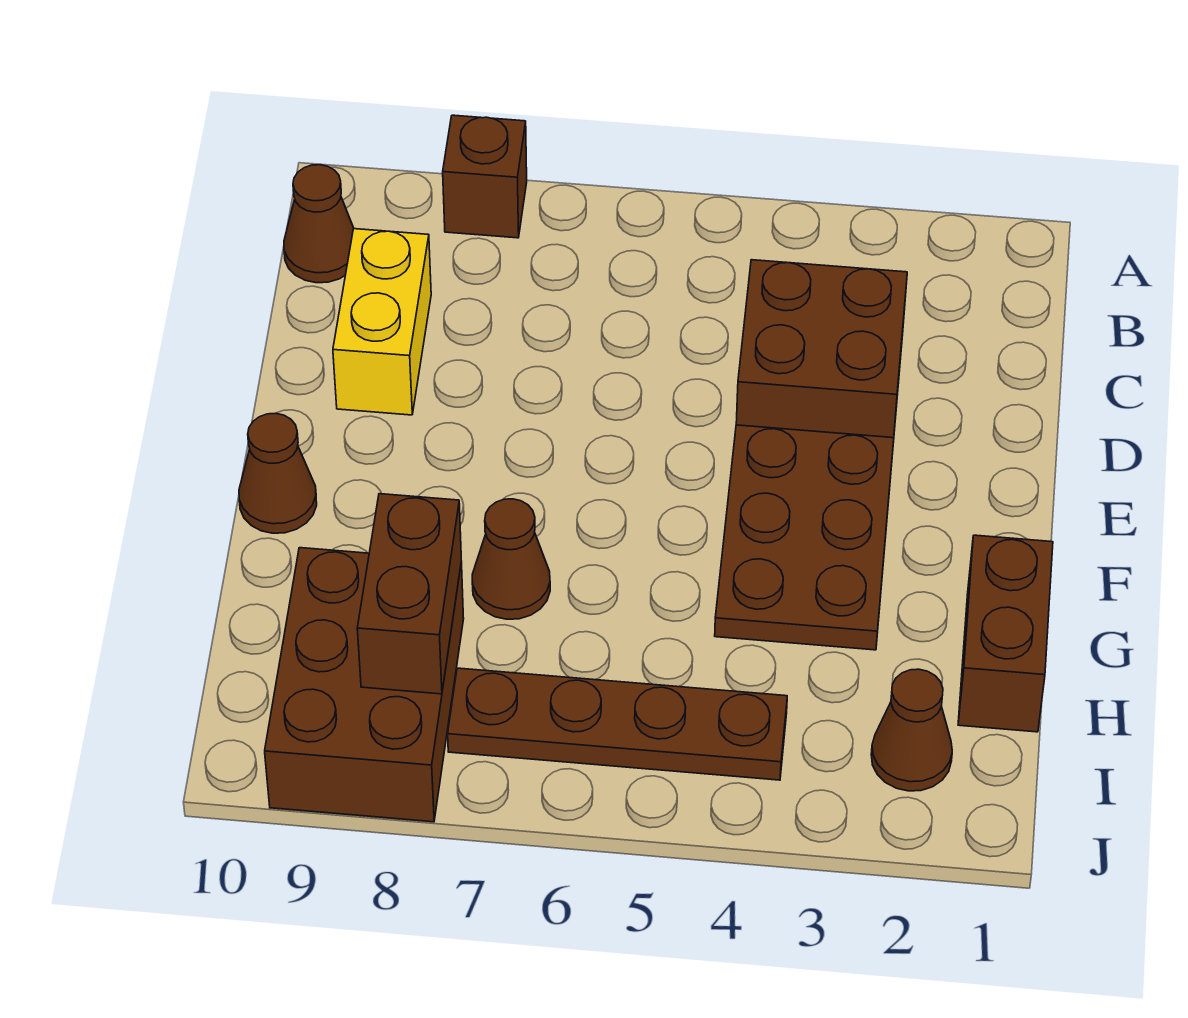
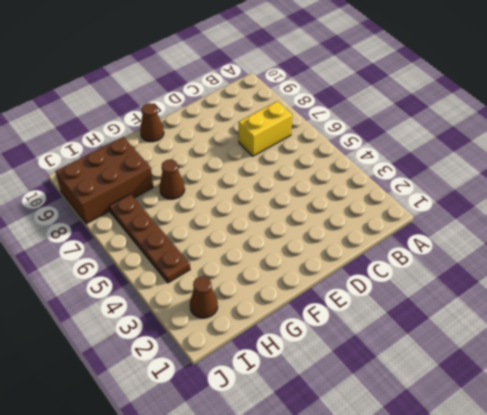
yellow brick B7:C7 level 1 -> yellow brick C9:D9 level 1
none -> brown brick A8 level 1
none -> brown cone B10 level 1
none -> brown brick C3:D4 level 1

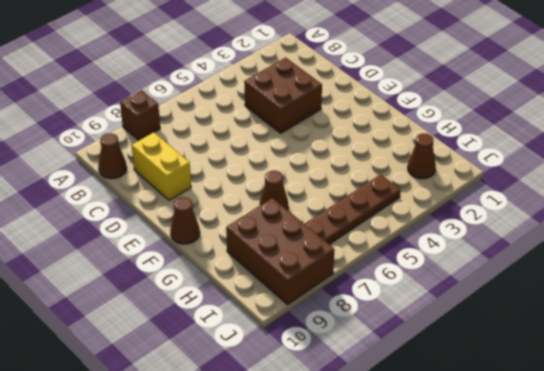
none -> brown plate E3:G4 level 1
none -> brown brick G1:H1 level 1
none -> brown brick H8:I8 level 2

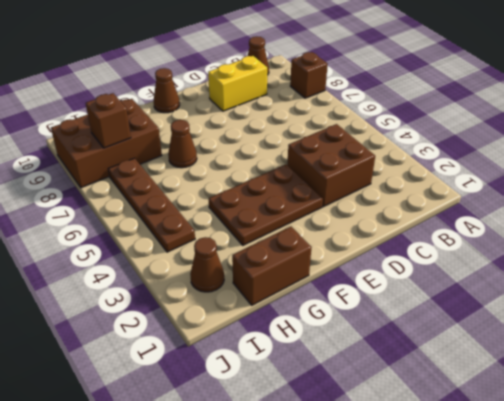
brown brick I8 level 2 -> brown brick H8:I8 level 2

